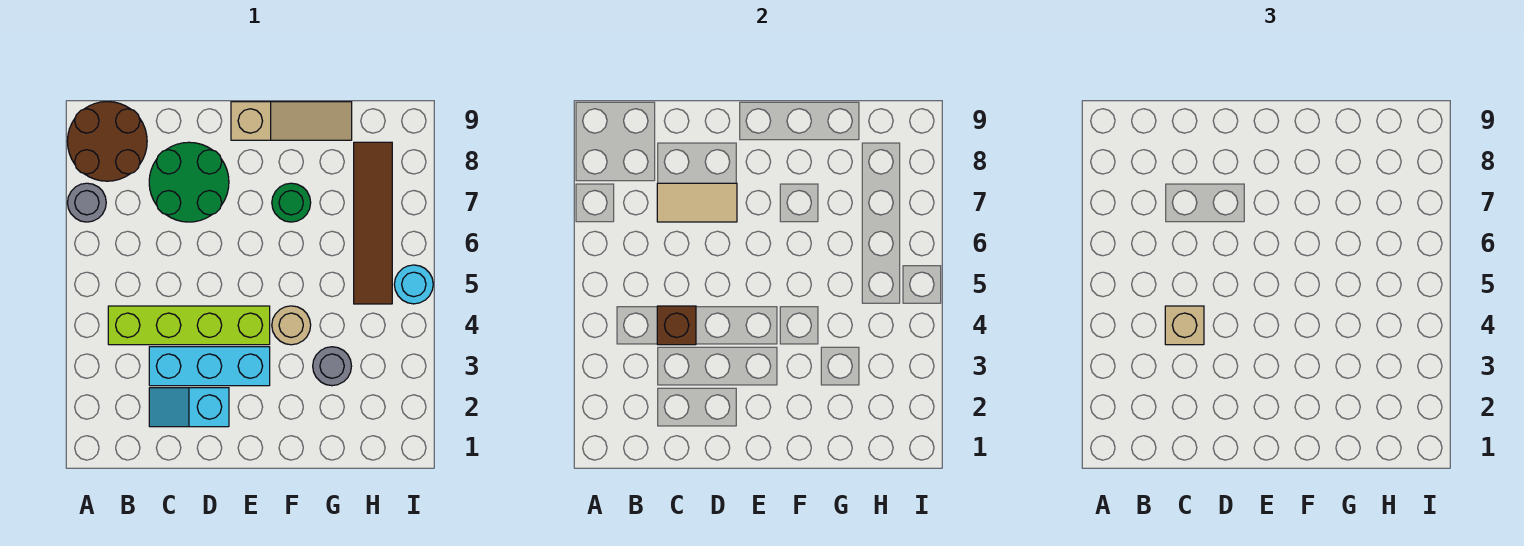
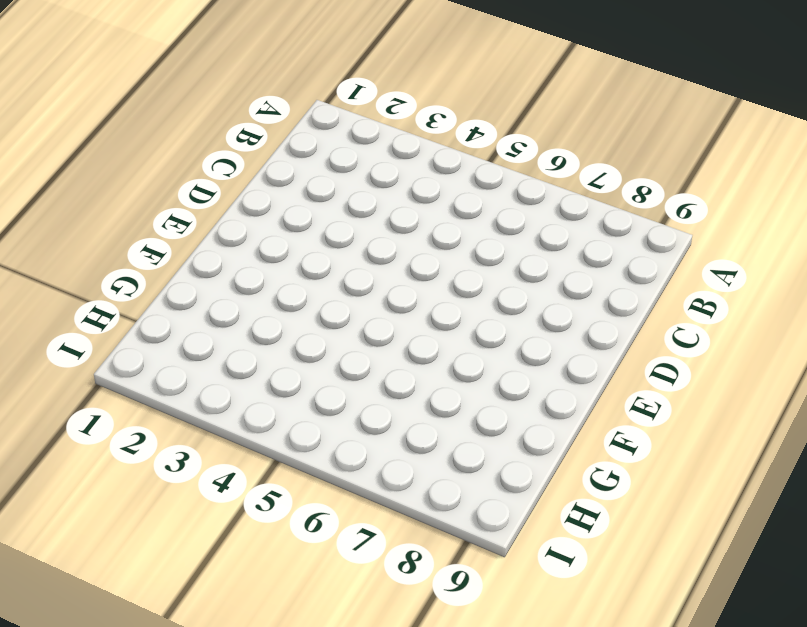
none -> grey round brick A7 level 1
none -> brown round brick A8:B9 level 1
none -> lime brick B4:E4 level 1

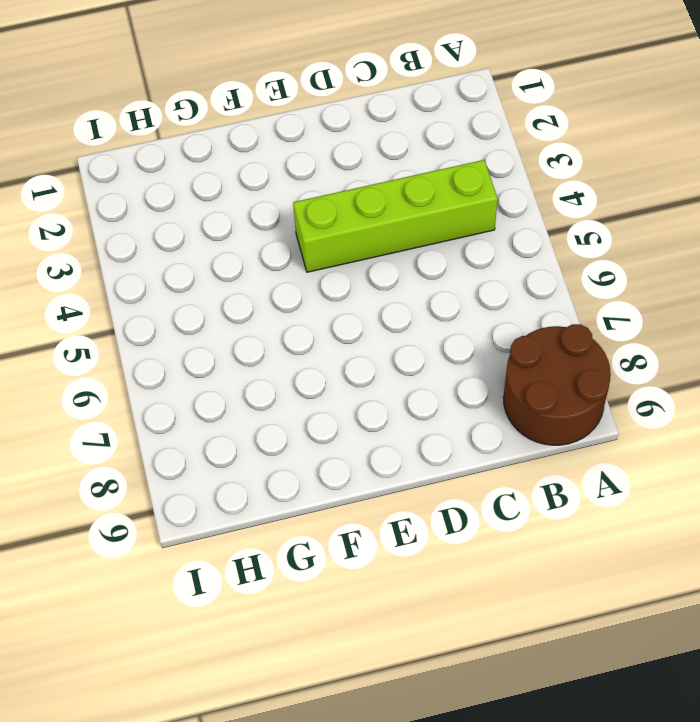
none -> grey round brick A7 level 1
none -> cyan slope C2:D2 level 1 top D
none -> cyan brick C3:E3 level 1

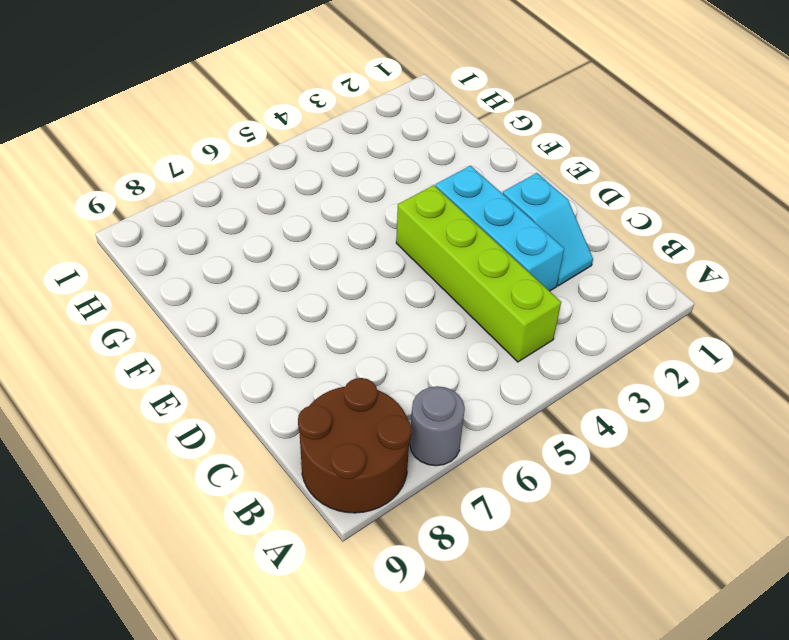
none -> green round brick C7:D8 level 1
none -> tan slope E9:G9 level 1 top E
none -> tan round brick F4 level 1

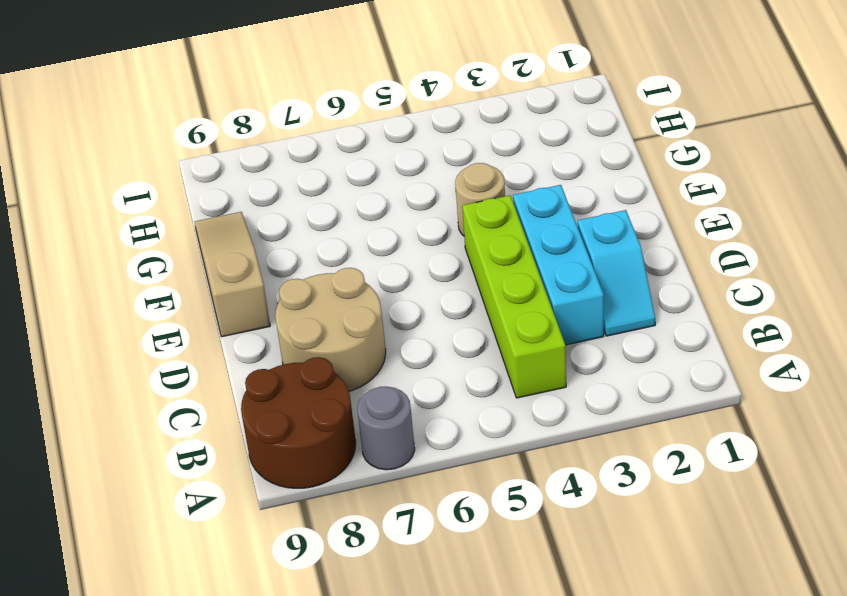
tan round brick C7:D8 level 1 -> green round brick C7:D8 level 1
none -> green round brick F7 level 1
none -> grey round brick G3 level 1
none -> brown tile H5:H8 level 1

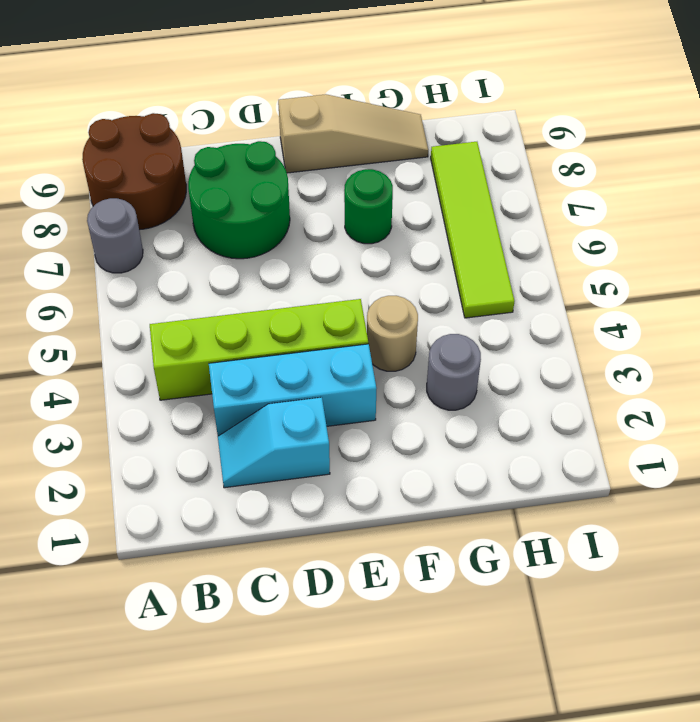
lime tile H5:H8 level 1 -> brown tile H5:H8 level 1
none -> cyan round brick I5 level 1
none -> brown brick C4 level 2
none -> tan tile C7:D7 level 2

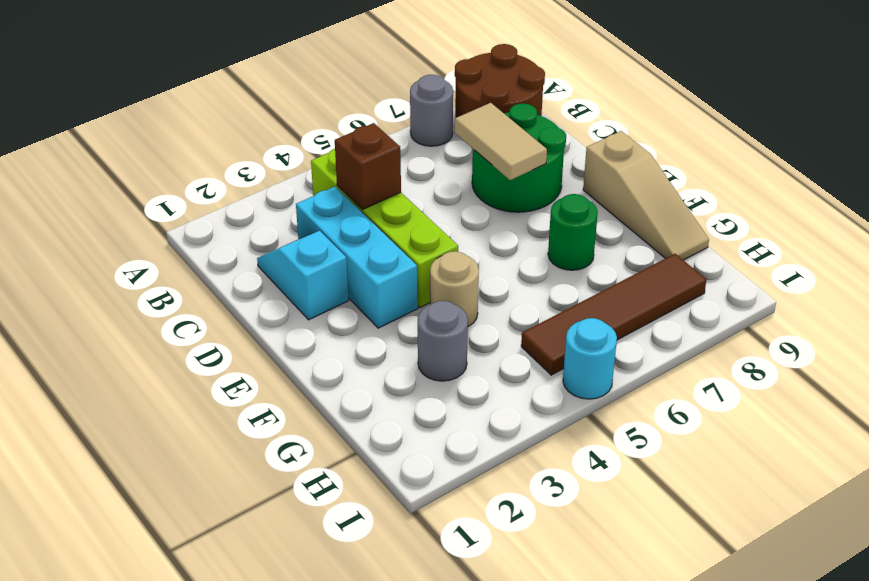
none -> tan brick C4 level 3

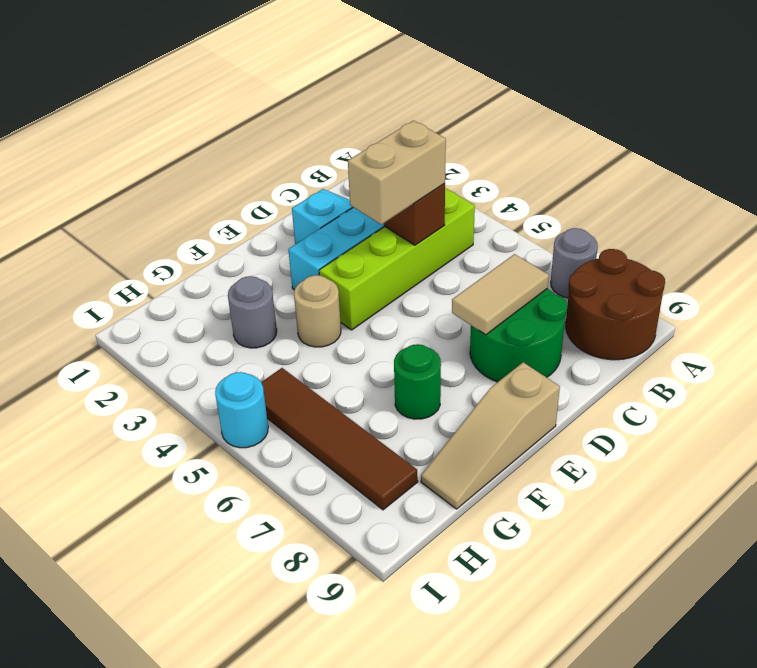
tan brick C4:D4 level 3 -> tan brick C4 level 3

